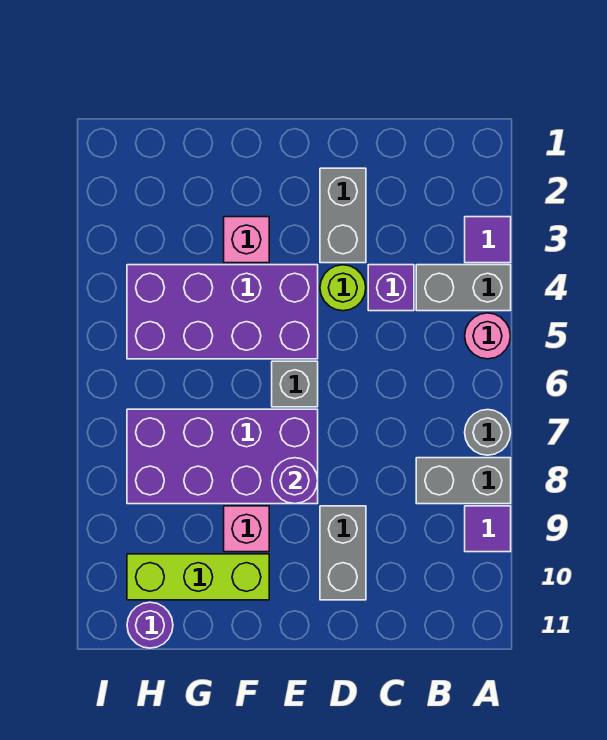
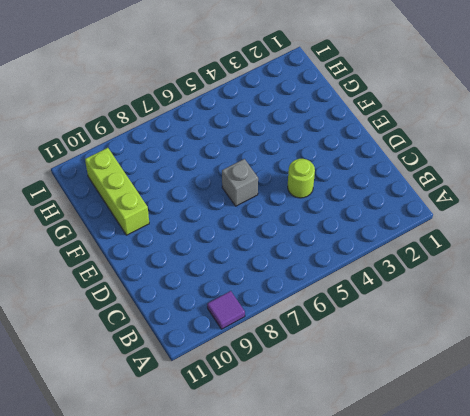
none -> purple tile A3 level 1
none -> grey brick A4:B4 level 1
none -> pink round brick A5 level 1

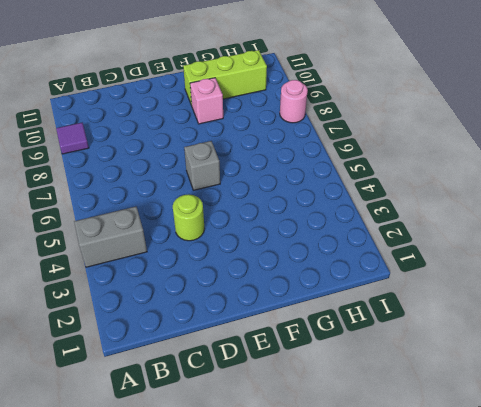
pink round brick I8 level 1 -> pink round brick A5 level 1
none -> purple tile A3 level 1
none -> grey round brick A7 level 1
none -> grey brick A8:B8 level 1

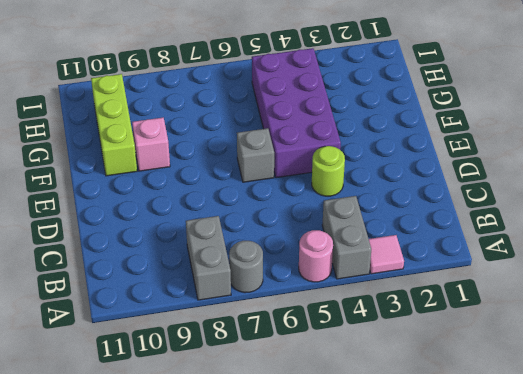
pink tile A3 level 1 -> purple tile A3 level 1
none -> purple tile A9 level 1
none -> purple brick C4 level 1
none -> grey brick D2:D3 level 1

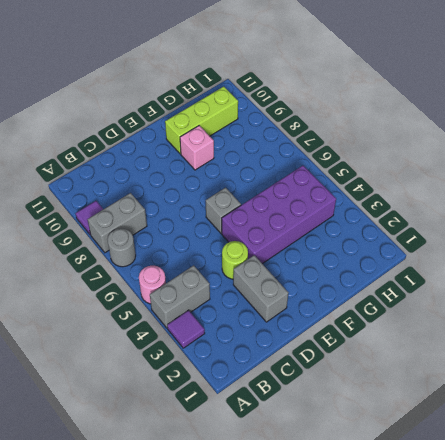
none -> purple brick C4 level 1
none -> grey brick D9:D10 level 1
none -> purple brick E7:H8 level 1

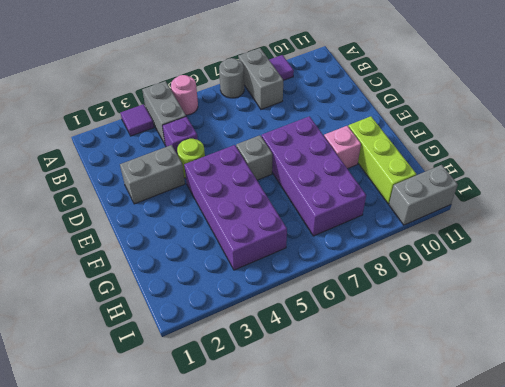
grey brick I10:I11 level 1 -> grey brick D9:D10 level 1
none -> pink brick F3 level 1
none -> purple round brick H11 level 1
none -> purple round brick E8 level 2

